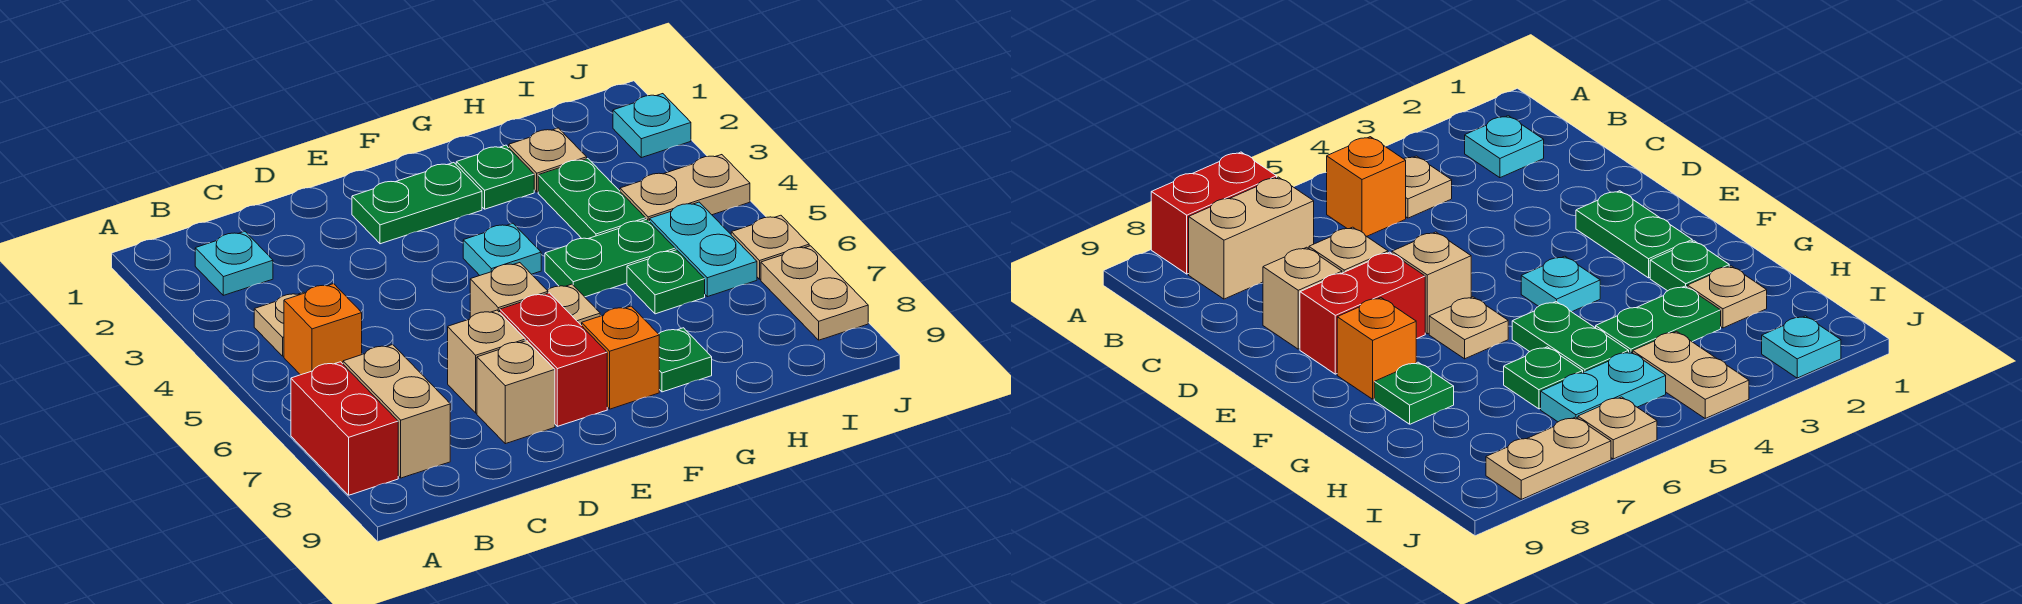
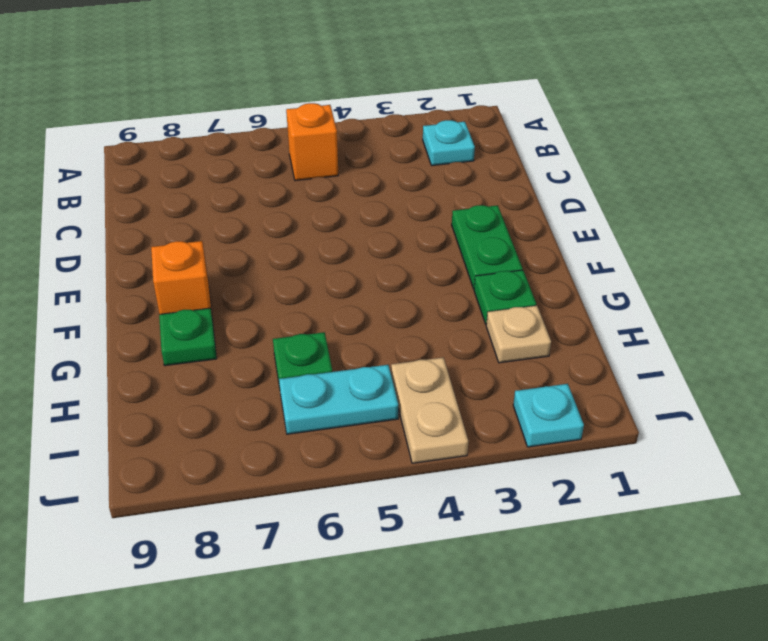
none -> red brick A7:A8 level 1
none -> tan plate B4 level 1
none -> tan brick B7:B8 level 1

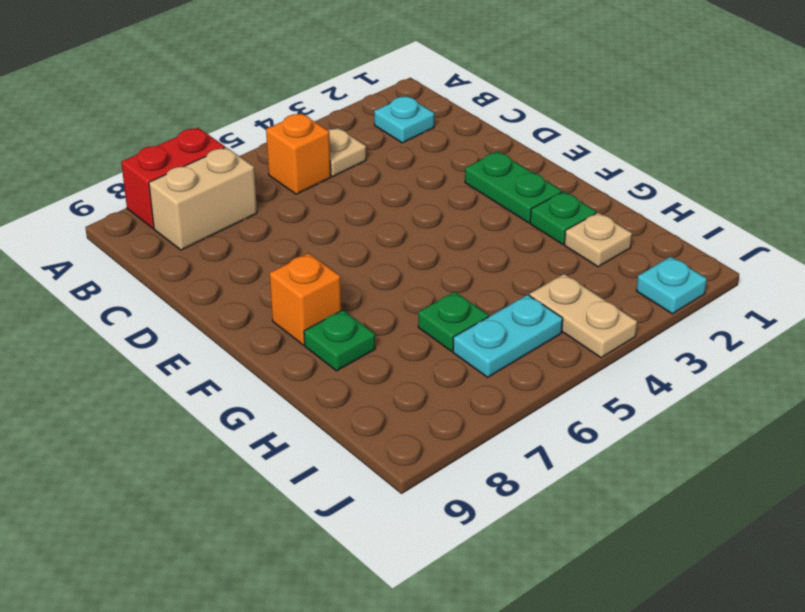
none -> tan brick D7 level 1
none -> tan brick D8 level 1
none -> tan brick E6 level 1

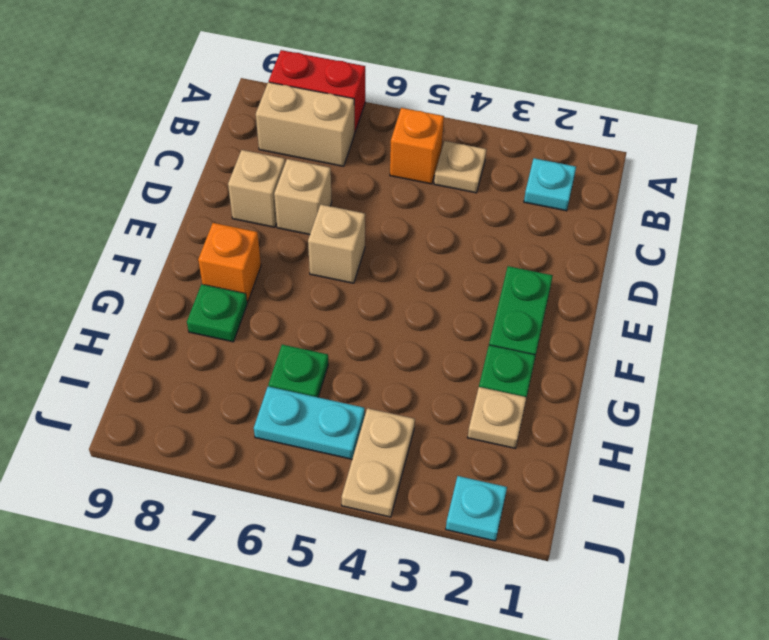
none -> red brick E7:E8 level 1
none -> cyan plate F4 level 1
none -> tan plate F6 level 1

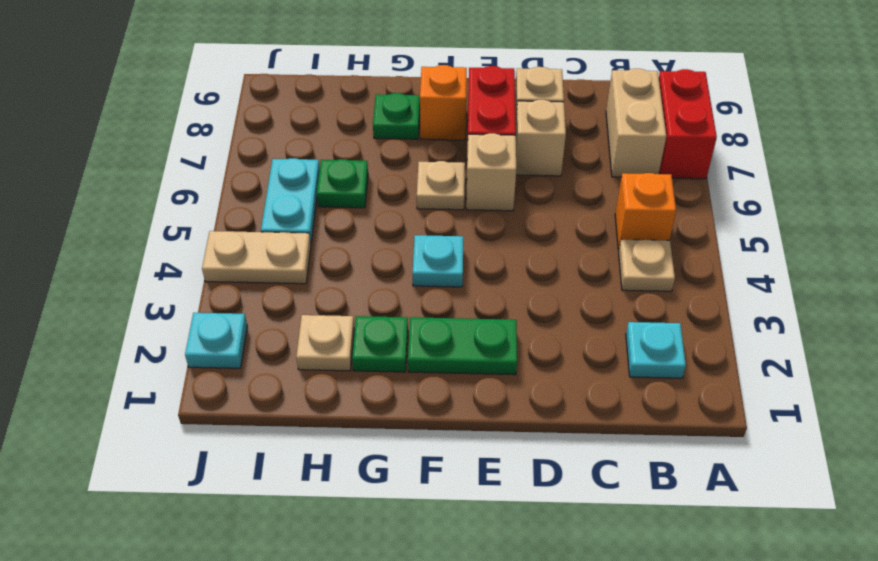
none -> green plate G5:H5 level 1
none -> green plate H3:H4 level 1
none -> tan plate J6 level 1

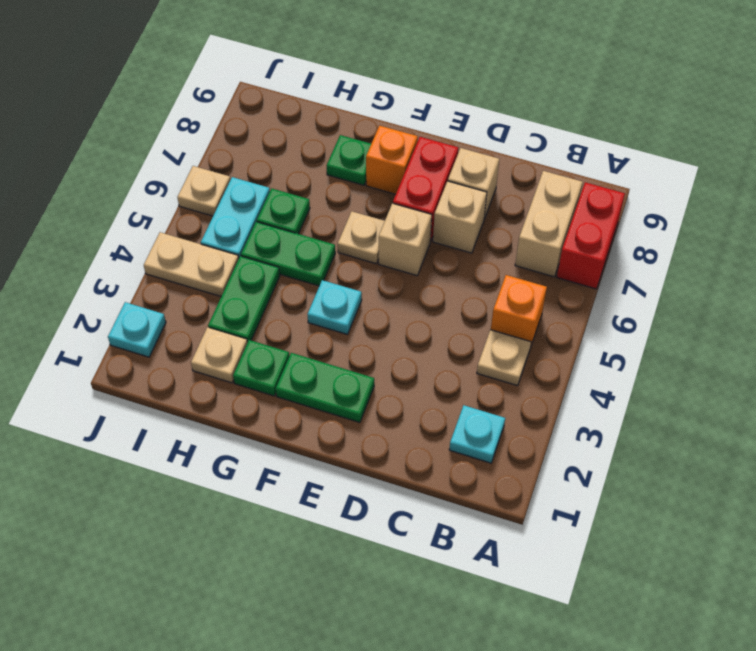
none -> tan plate J7:J8 level 1

